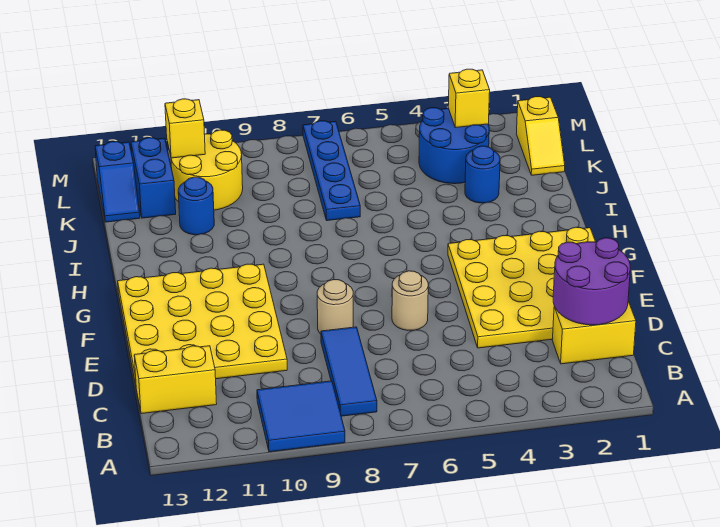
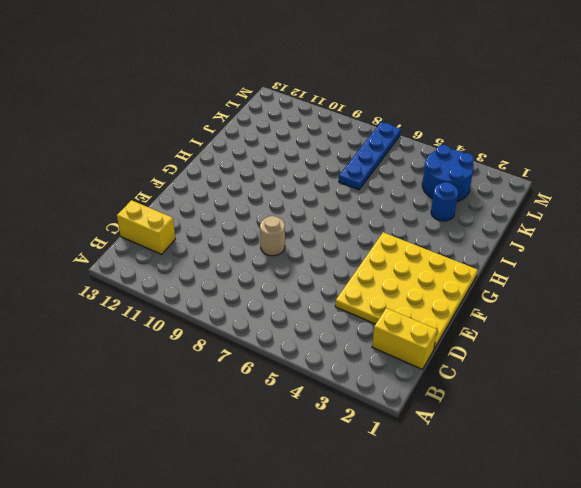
none -> blue tile A9:B10 level 1
none -> blue tile B8:D8 level 1
none -> yellow plate D10:G13 level 1

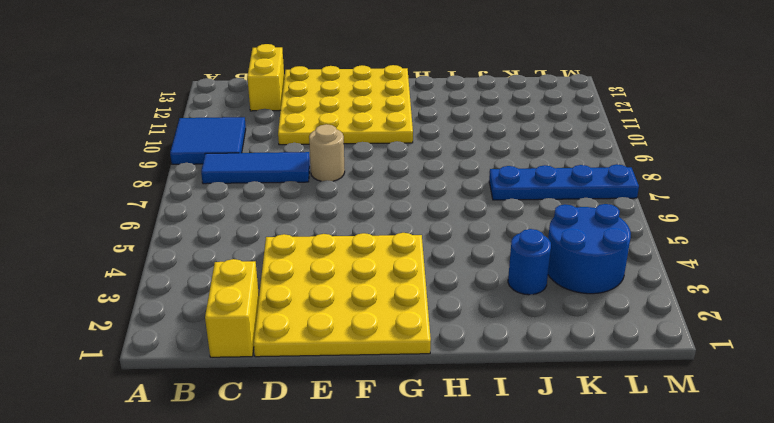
none -> tan round brick E6 level 1
none -> blue round brick J11 level 1
none -> yellow slope K1:L1 level 1 top L

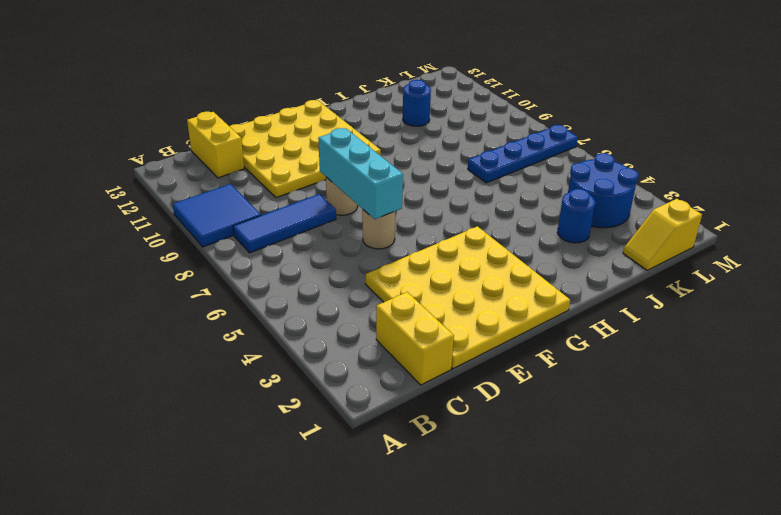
cyan brick E6:E8 level 2 -> none
none -> yellow round brick K10:L11 level 1
none -> blue brick K12:L12 level 1
none -> blue slope K13:L13 level 1 top L

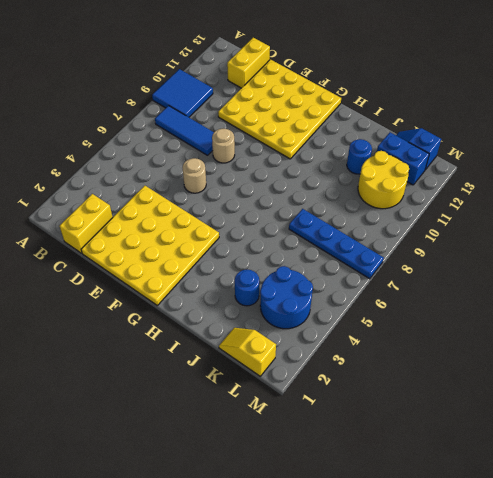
none -> purple round brick C1:D2 level 2
none -> yellow brick L3 level 2
none -> yellow brick L11 level 2

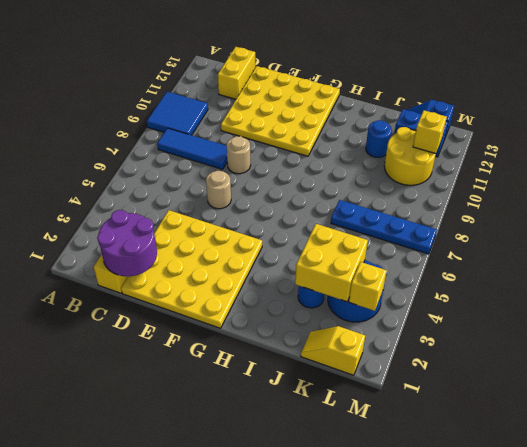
yellow brick J3:K4 level 2 -> none

